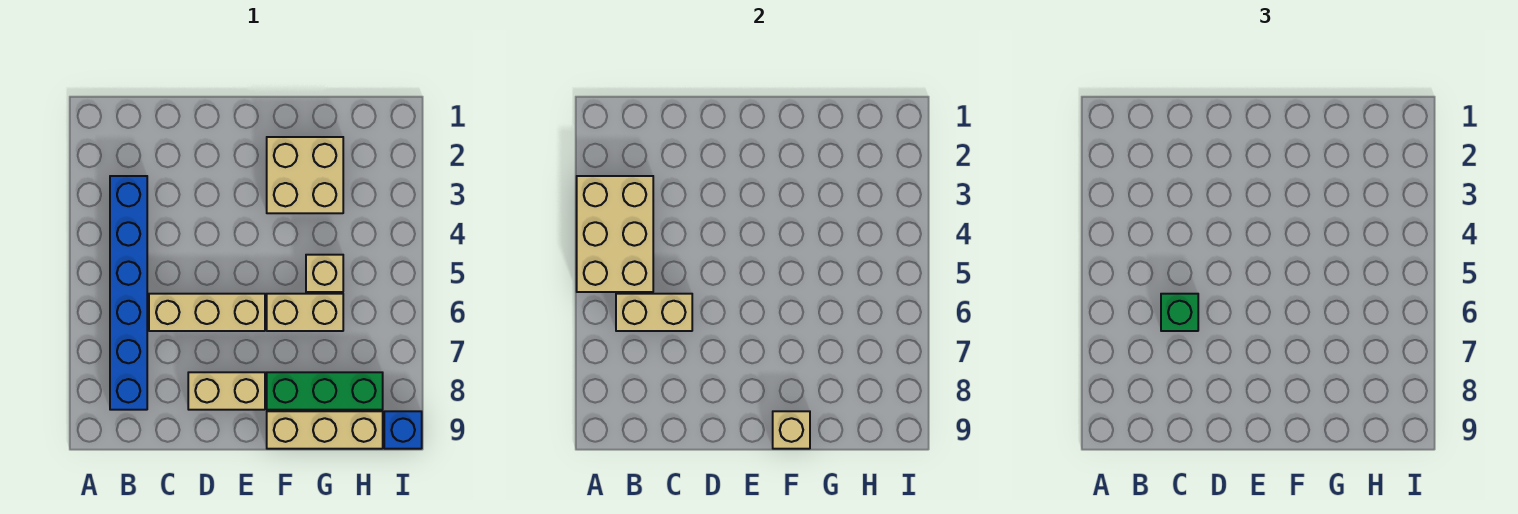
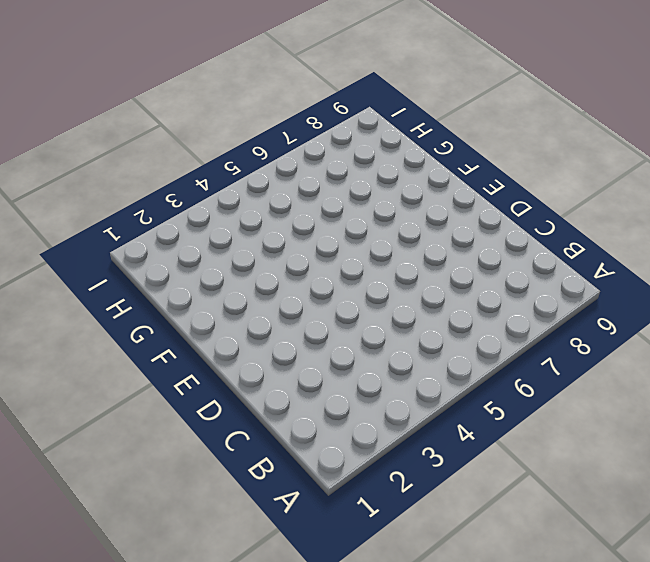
none -> blue brick B3:B8 level 1
none -> tan brick C6:E6 level 1
none -> tan brick D8:E8 level 1

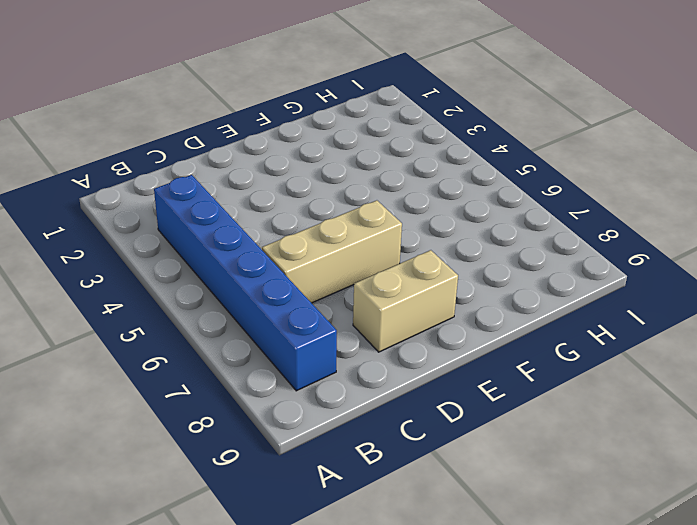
none -> tan brick F2:G3 level 1
none -> tan brick F6:G6 level 1
none -> green brick F8:H8 level 1

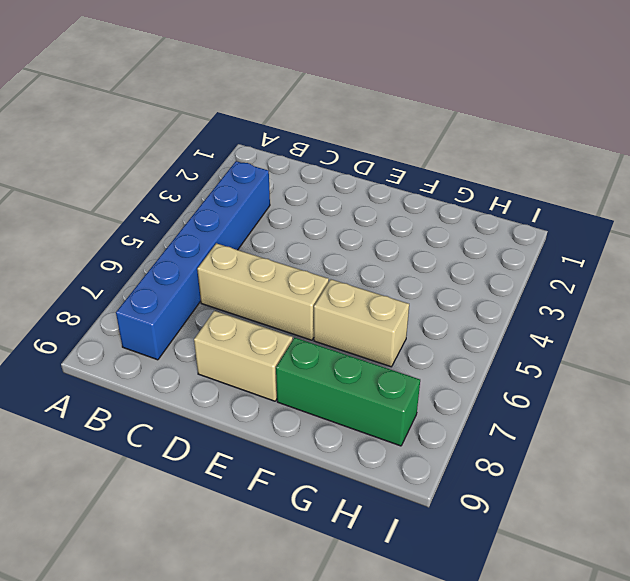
none -> tan brick F2:G3 level 1
none -> tan brick F9:H9 level 1
none -> tan brick G5 level 1

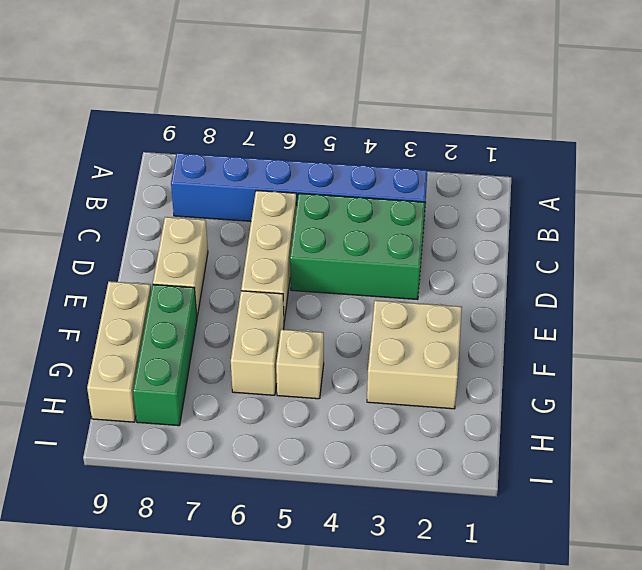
green brick C3:D5 level 1 -> none
none -> blue brick I9 level 1
none -> tan brick A3:B5 level 2
none -> tan brick B6:C6 level 2

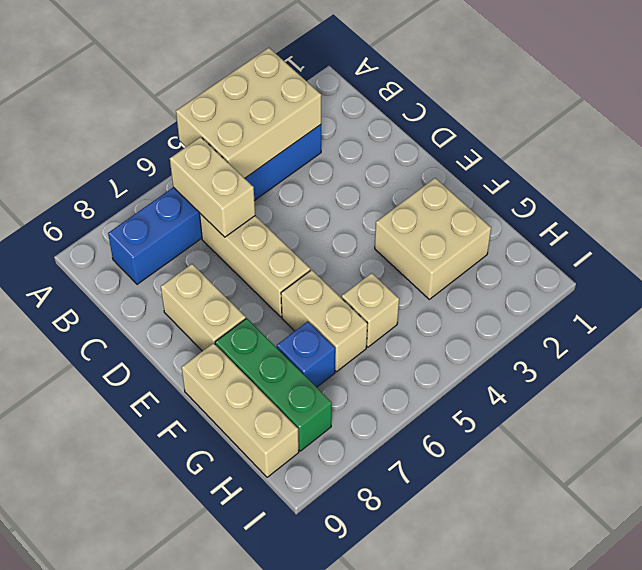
blue brick G7 level 1 -> blue brick I9 level 1
none -> tan brick F9 level 2
none -> green brick C6 level 3

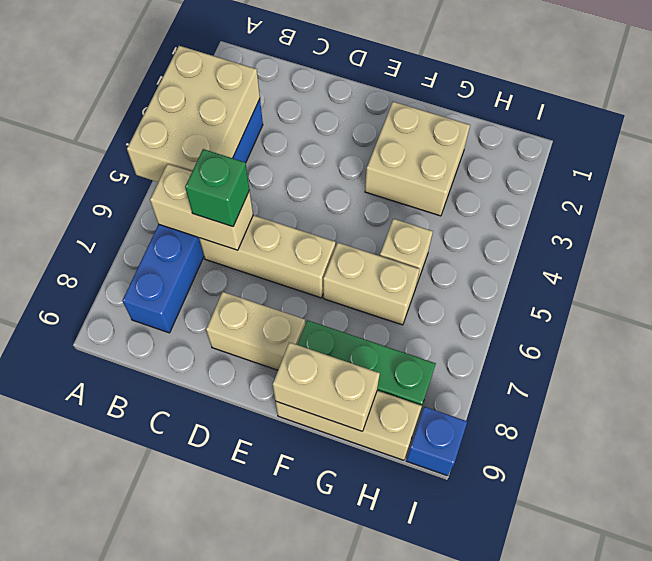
tan brick F9:G9 level 2 -> tan brick F9 level 2

